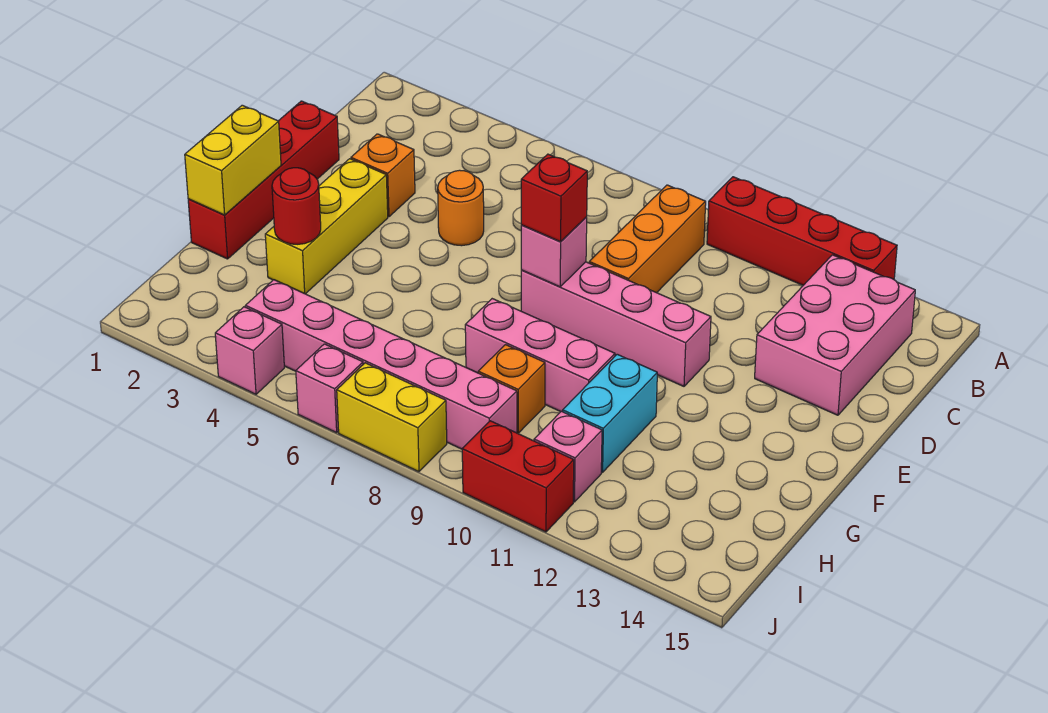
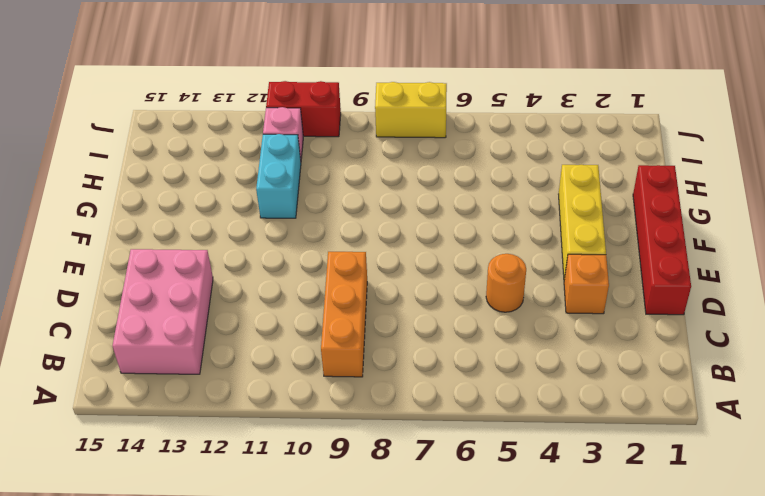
none -> red brick A10:A13 level 1
none -> pink brick E8:E11 level 1
none -> pink brick G8:G10 level 1

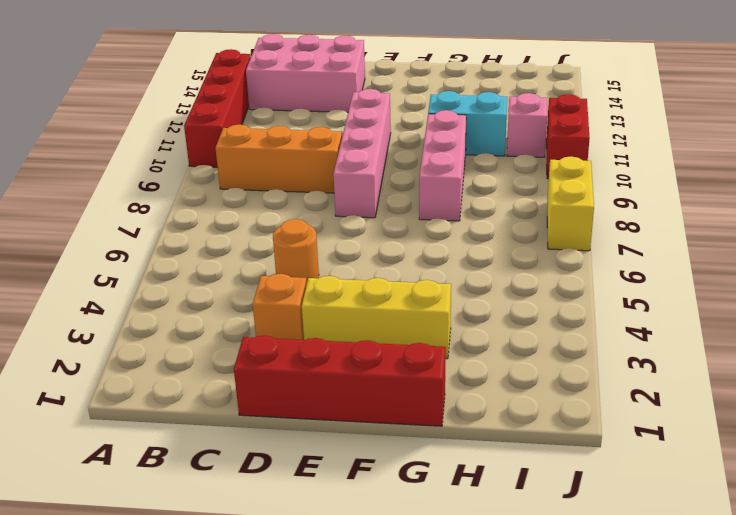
none -> orange brick H9 level 1
none -> pink brick I4:I9 level 1
none -> pink brick J4 level 1

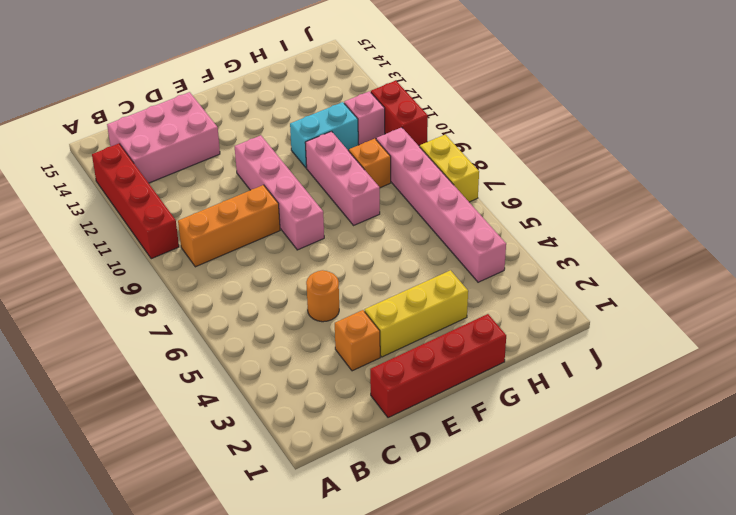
none -> pink brick J4 level 1
none -> pink brick J6 level 1
none -> pink brick E8 level 2

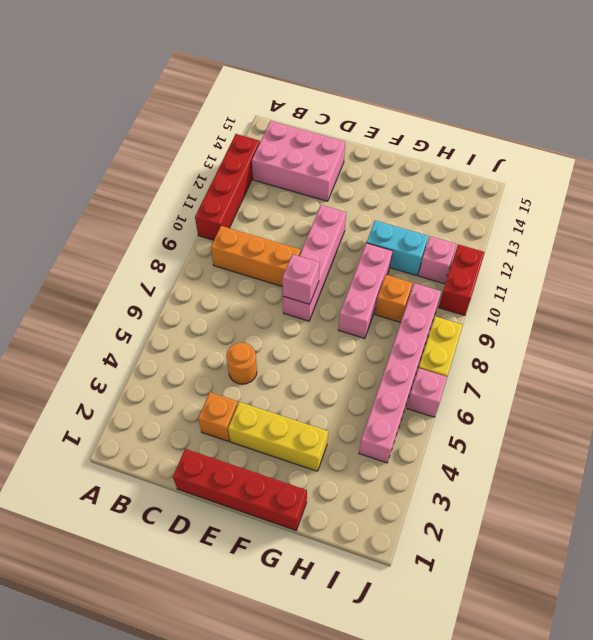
none -> pink brick J4 level 1
none -> yellow brick F1:G1 level 2
none -> red round brick G3 level 2

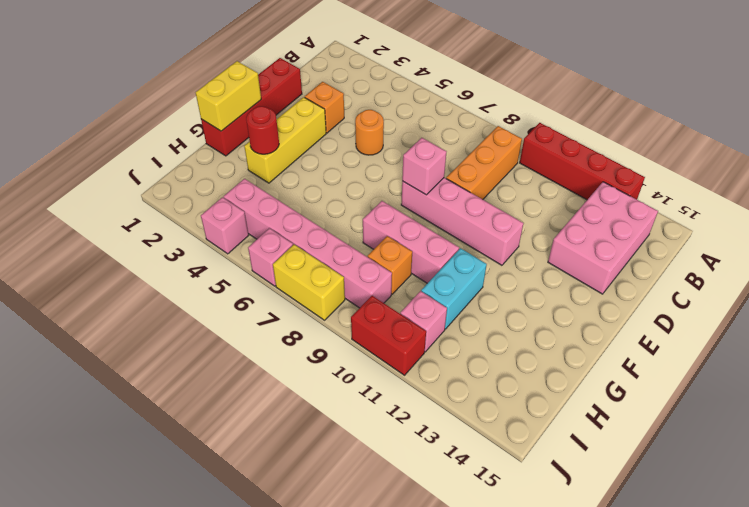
none -> red brick E8 level 3

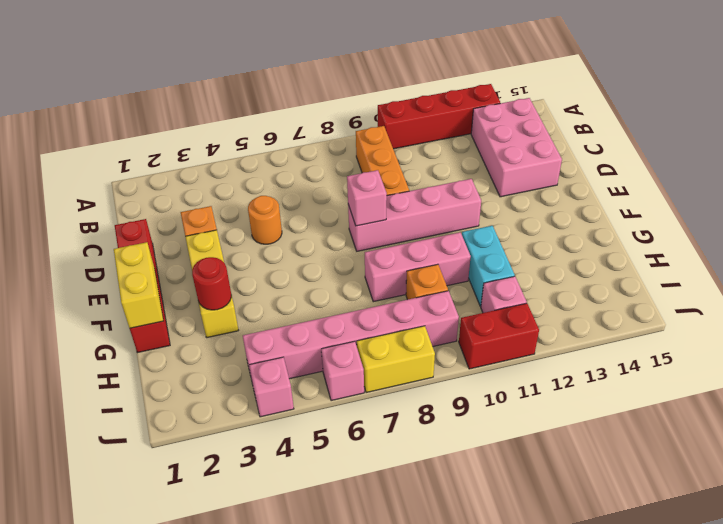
none -> red brick E8 level 3

